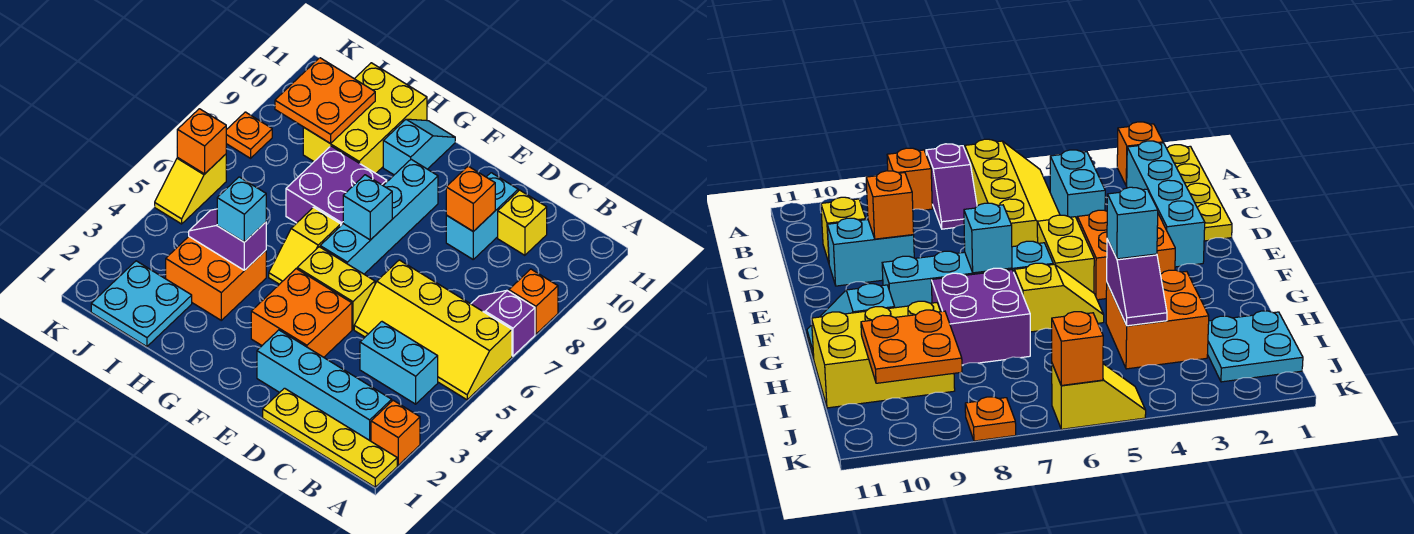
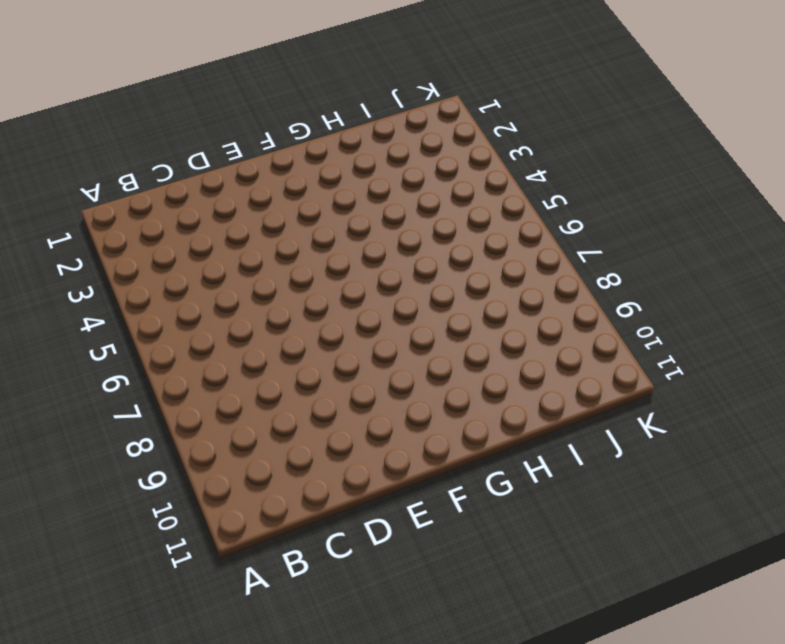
none -> yellow plate A1:D1 level 1
none -> orange brick A2 level 1
none -> yellow slope A5:D6 level 1 top 6

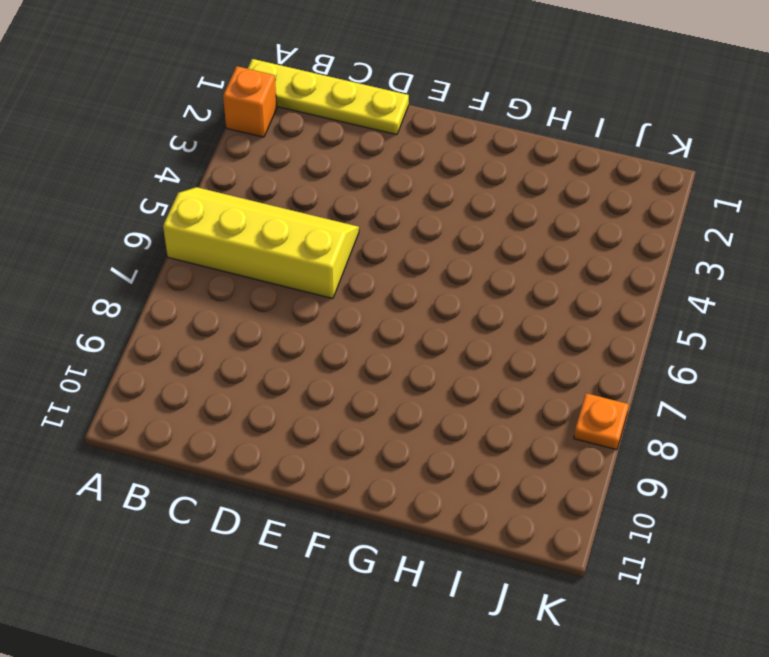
none -> purple slope A7:B7 level 1 top A
none -> orange brick A8 level 1
none -> cyan brick B2:E2 level 1

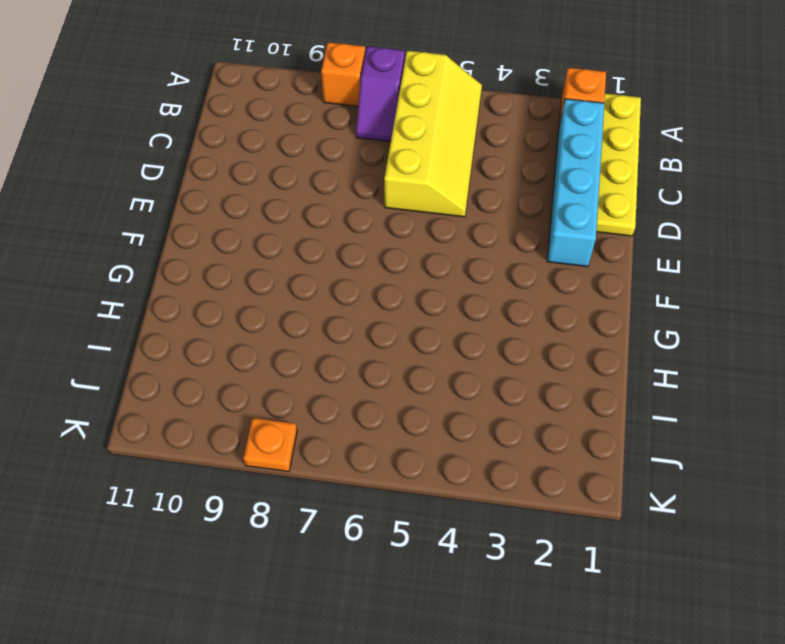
none -> cyan brick B4:C4 level 1
none -> yellow brick C10 level 1
none -> cyan brick D9:D10 level 1

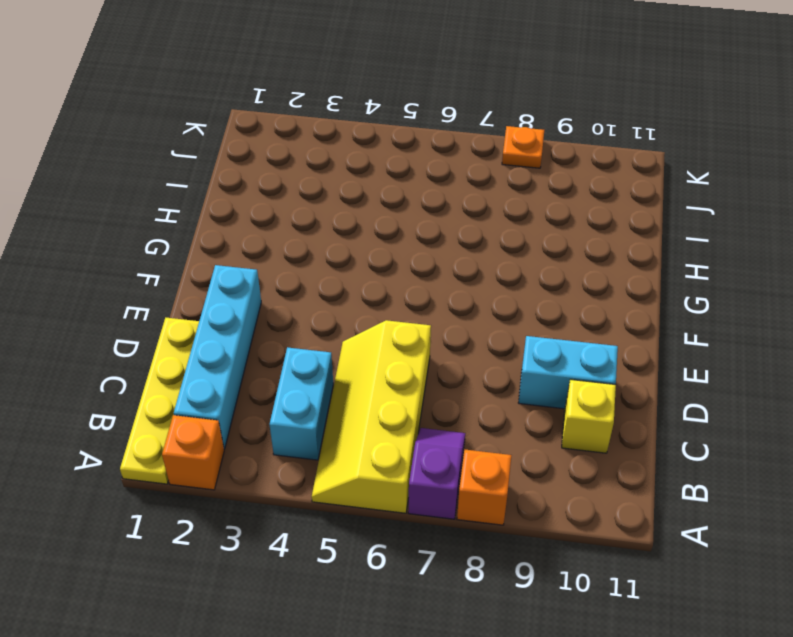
none -> orange brick E3:F4 level 1
none -> yellow brick E5:F5 level 1
none -> cyan brick F6:F9 level 1

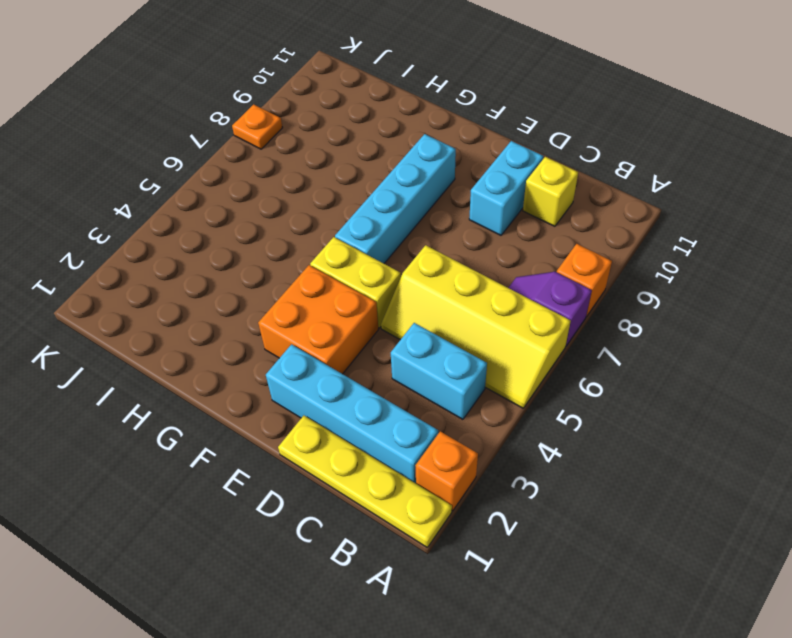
none -> yellow slope G5:G6 level 1 top 6
none -> purple brick G7:H8 level 1
none -> cyan slope G10:G11 level 1 top 10

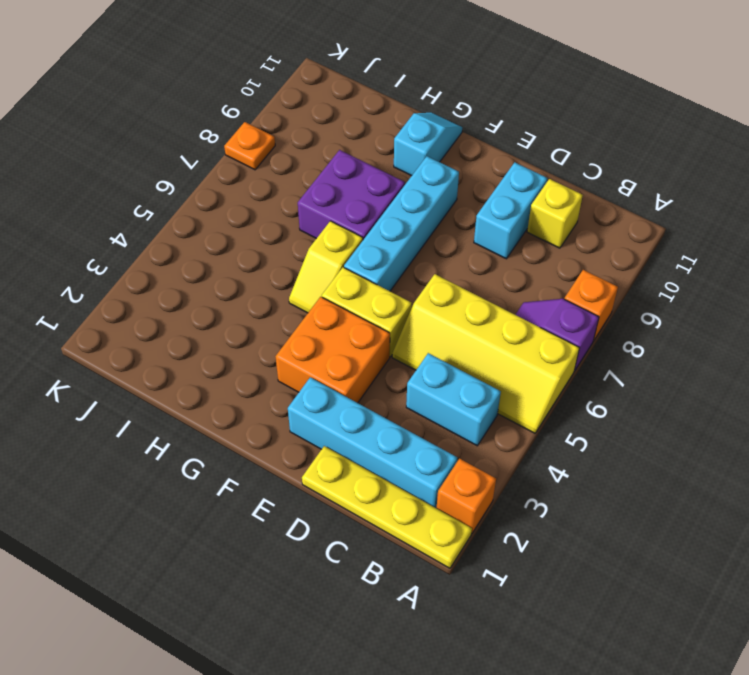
none -> orange brick H3:I4 level 1
none -> yellow brick H9:I11 level 1
none -> cyan plate I1:J2 level 1

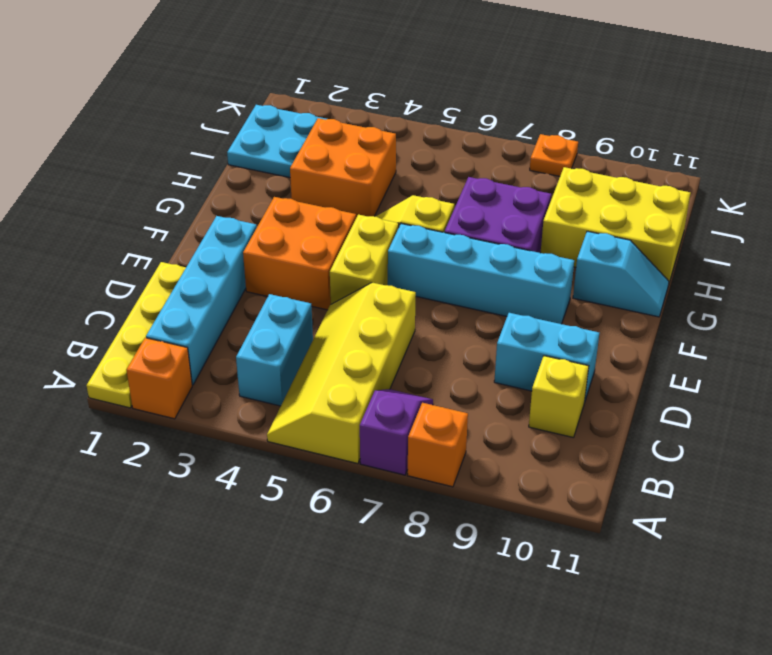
none -> yellow slope K5:K6 level 1 top 6
none -> orange brick D9 level 2
none -> cyan brick F7 level 2

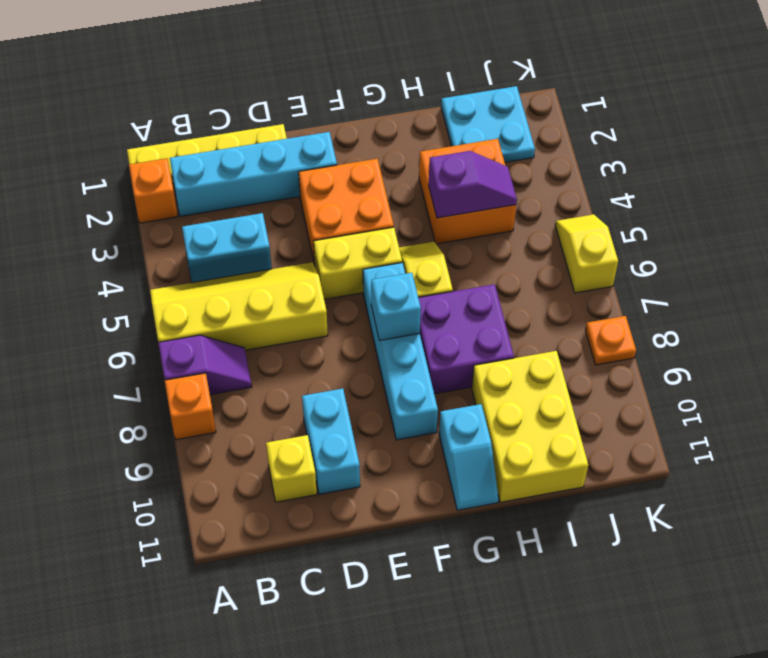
none -> orange brick D9 level 2
none -> orange plate I9:J10 level 2
none -> orange brick K6 level 2

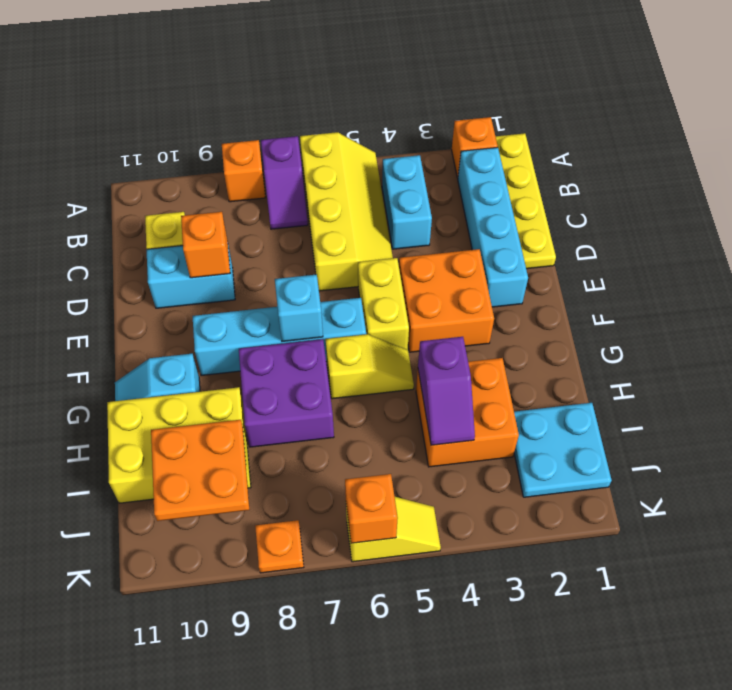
none -> cyan brick H4 level 3

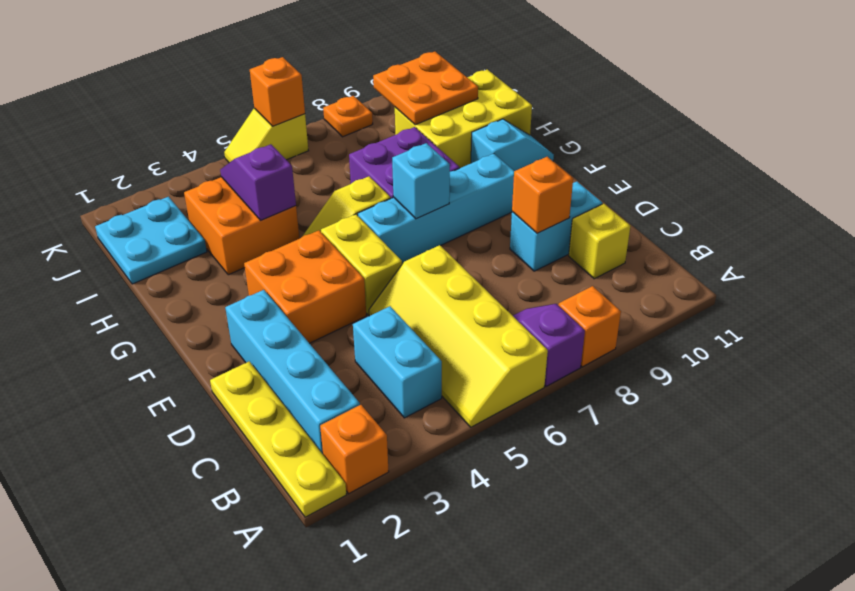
none -> cyan brick H4 level 3

